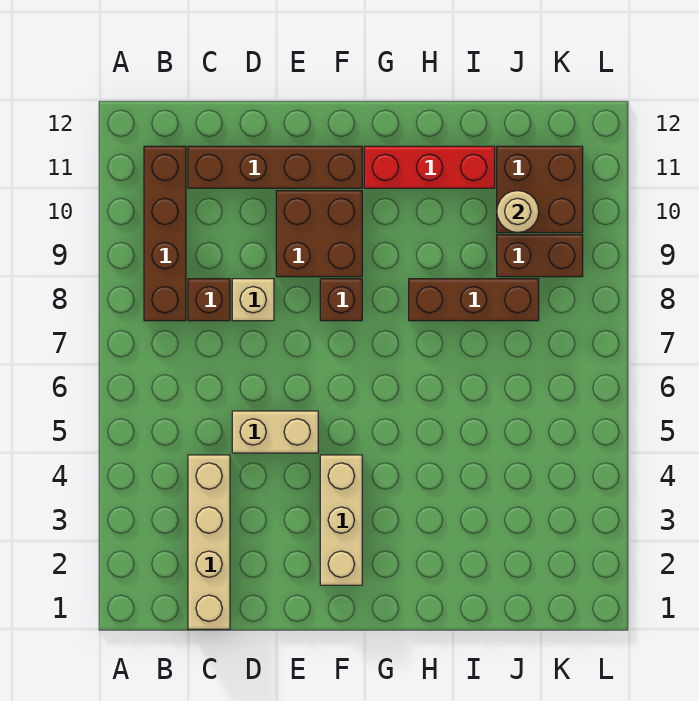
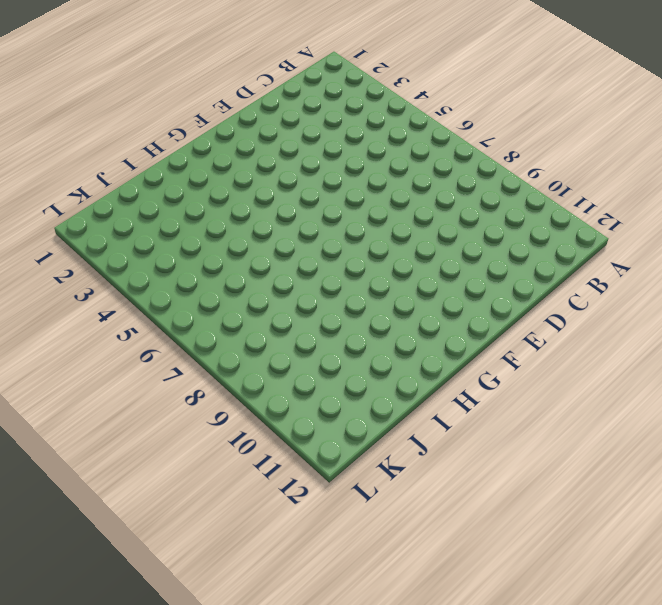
none -> brown brick B8:B11 level 1
none -> tan brick C1:C4 level 1
none -> brown brick C8 level 1

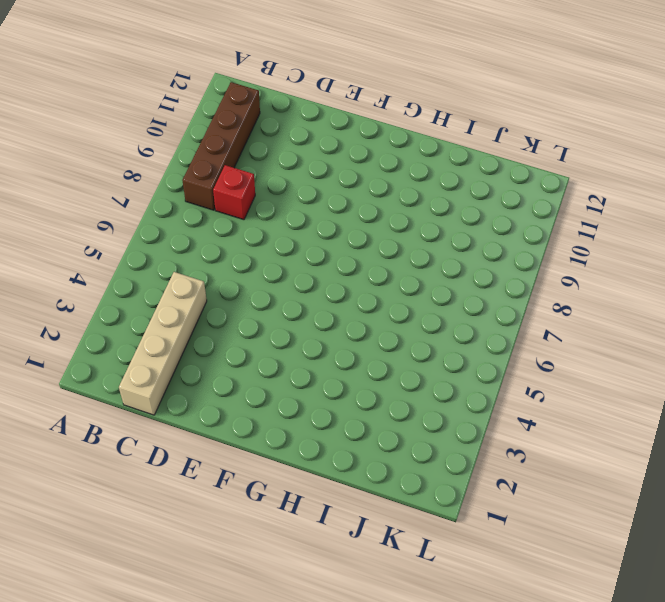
red brick C8 level 1 -> brown brick C8 level 1
none -> brown brick C11:F11 level 1
none -> tan brick D5:E5 level 1
none -> tan brick D8 level 1

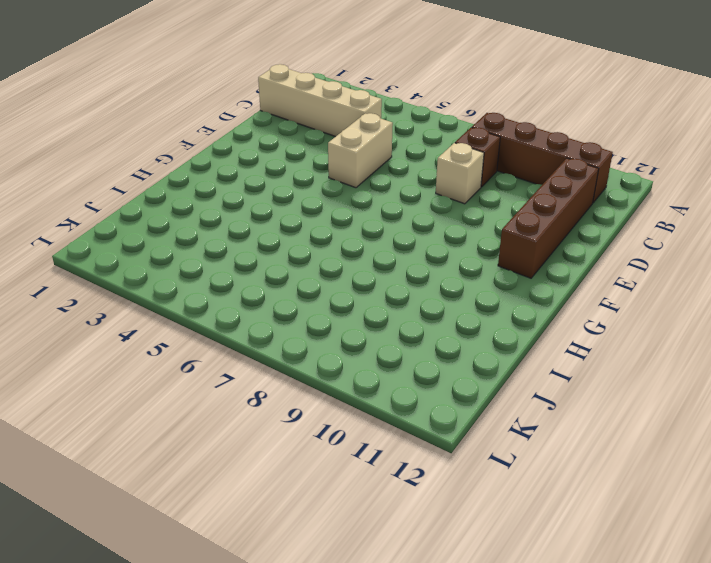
none -> brown brick E9:F10 level 1
none -> tan brick F2:F4 level 1
none -> brown brick F8 level 1

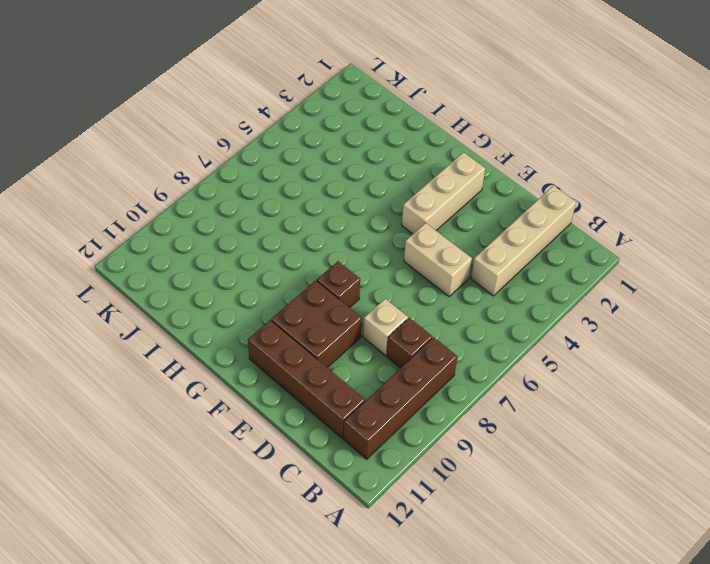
none -> red brick G11:I11 level 1
none -> brown brick H8:J8 level 1
none -> brown brick J9:K9 level 1

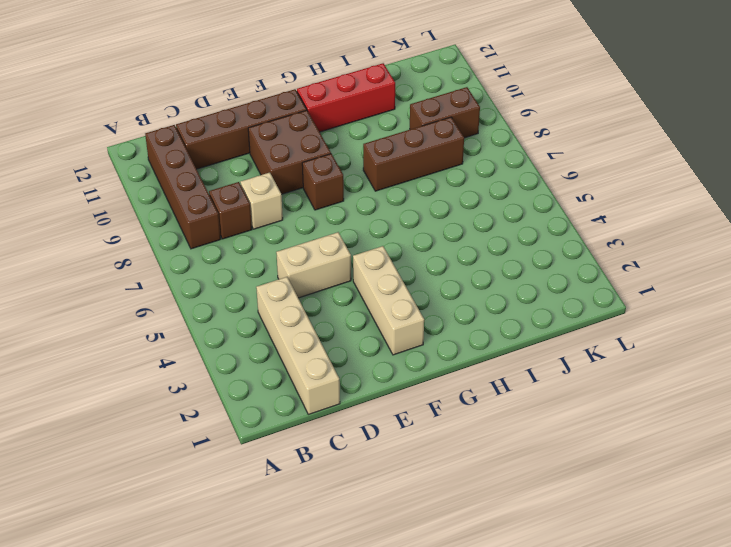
none -> brown brick J10:K11 level 1
none -> tan round brick J10 level 2

